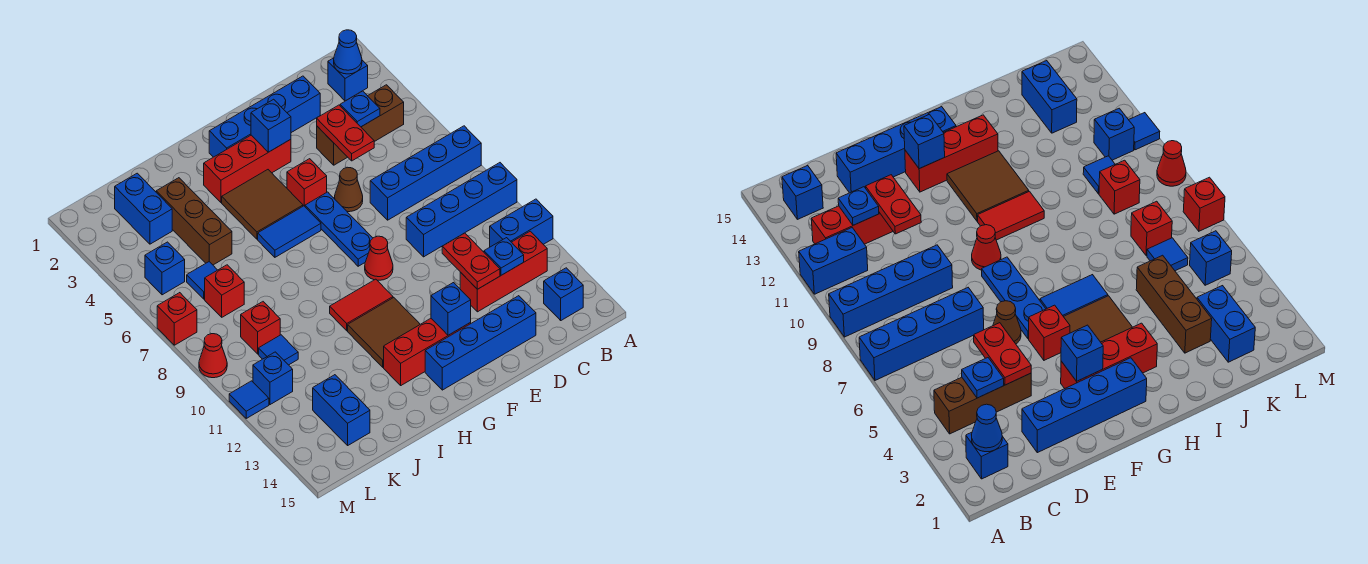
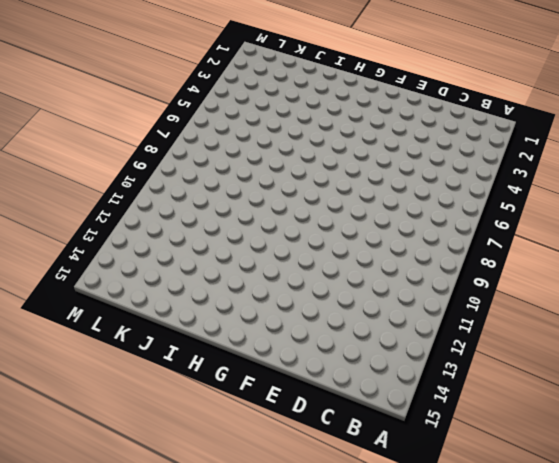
none -> blue brick A7:D7 level 1
none -> blue brick A9:D9 level 1
none -> blue brick A11:B11 level 1
none -> blue brick B2 level 1

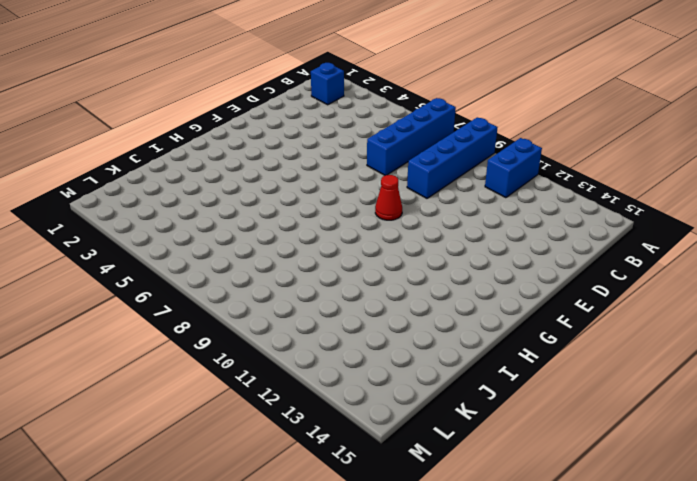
none -> brown brick B4:D4 level 1
none -> red brick B12:D12 level 1
none -> blue brick B14 level 1
none -> blue brick D2:G2 level 1

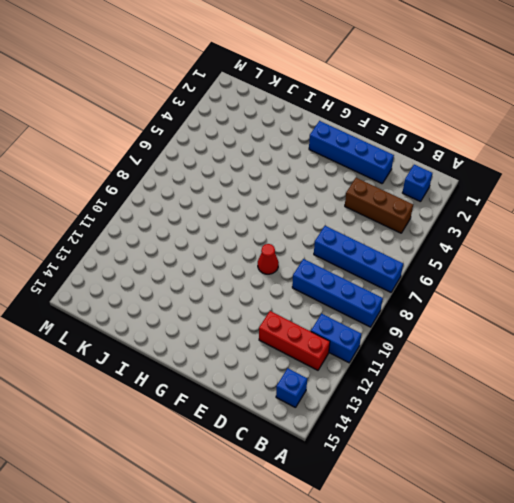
none -> blue brick D14:G14 level 1
none -> brown cone E6 level 1
none -> red brick F3:H3 level 1
none -> red brick F5 level 1

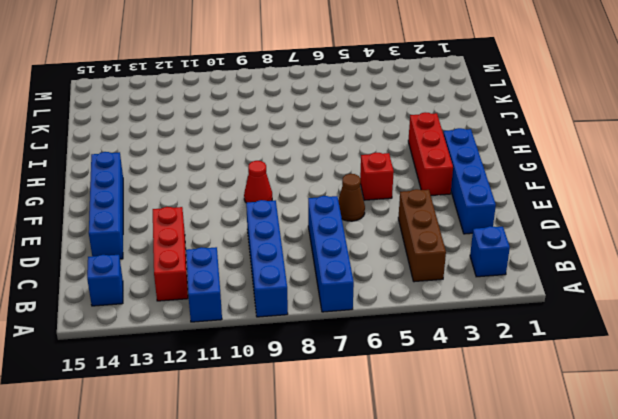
none -> blue plate F6:F8 level 1
none -> red brick F13:H13 level 1
none -> brown tile G4:H5 level 1
none -> blue tile G6:H6 level 1

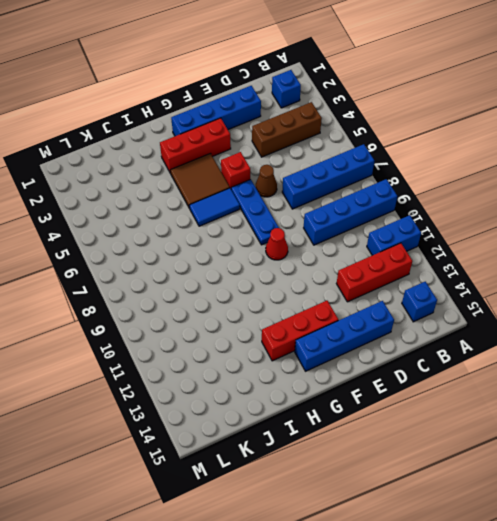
none -> red tile G10:H10 level 1
none -> brown tile G11:H12 level 1
none -> brown brick J3:J5 level 1
none -> blue brick K2:K3 level 1

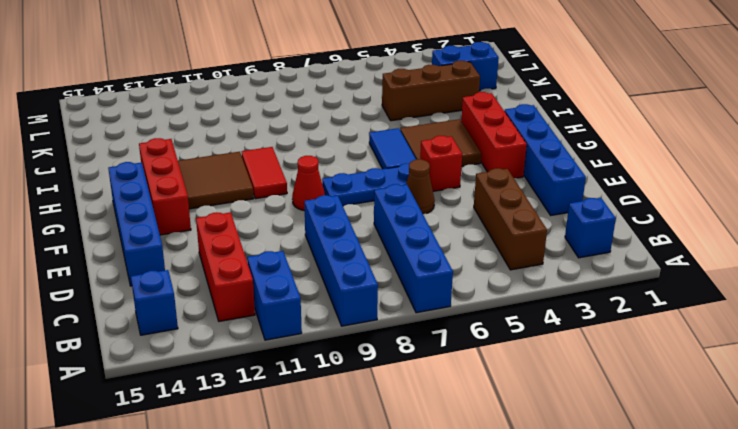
none -> blue tile K6 level 1
none -> red brick K7 level 1
none -> red brick K9 level 1
none -> blue tile K10 level 1

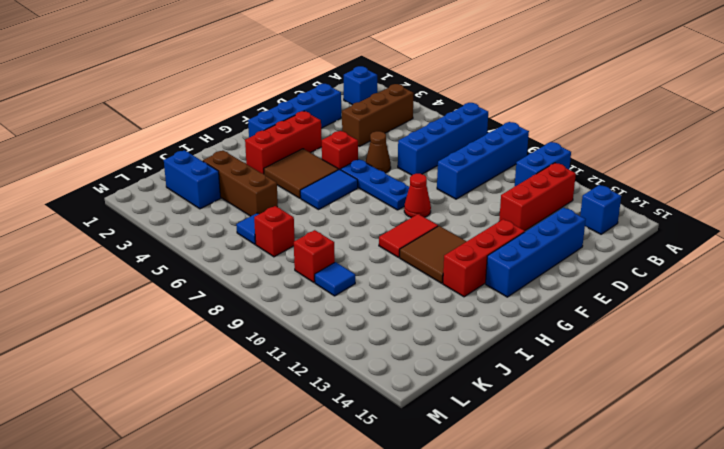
none -> blue brick K13:K14 level 1
none -> blue brick L5 level 1
none -> blue brick L11 level 1
none -> red brick M7 level 1

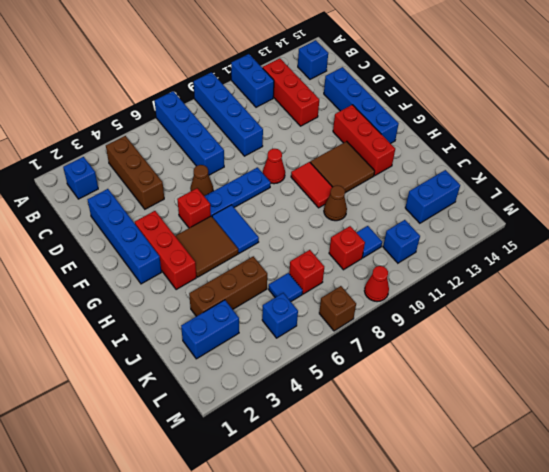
brown cone I10 level 1 -> none
brown brick M7 level 1 -> red brick M7 level 1
none -> blue tile M11 level 1
none -> blue cone B2 level 2
none -> blue plate C4 level 2
none -> blue plate C12 level 2

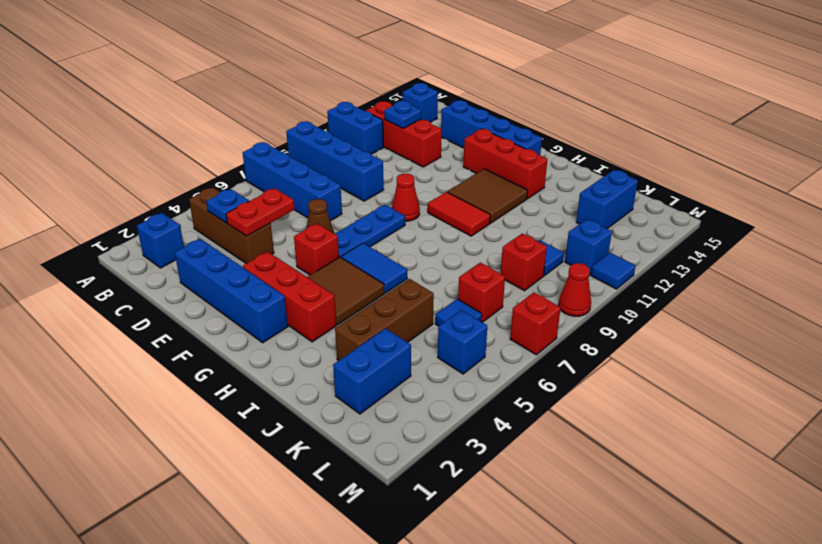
none -> blue cone B2 level 2
none -> red plate D11:D12 level 2
none -> blue brick F3 level 2
none -> blue brick F13 level 2

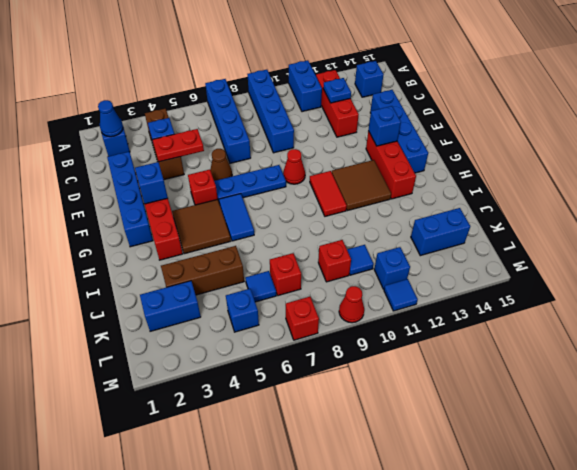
none -> red plate D11:D12 level 2

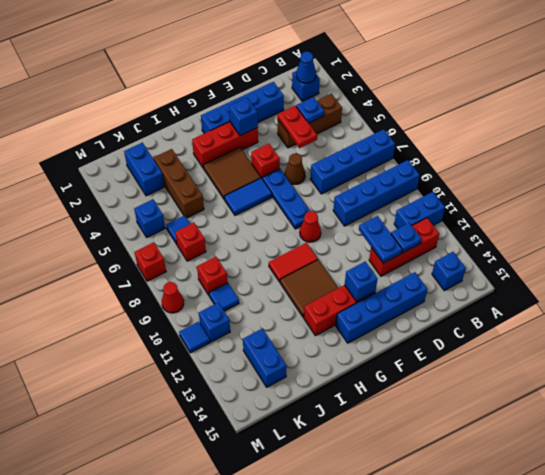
blue plate D11:D12 level 2 -> red plate D11:D12 level 2

